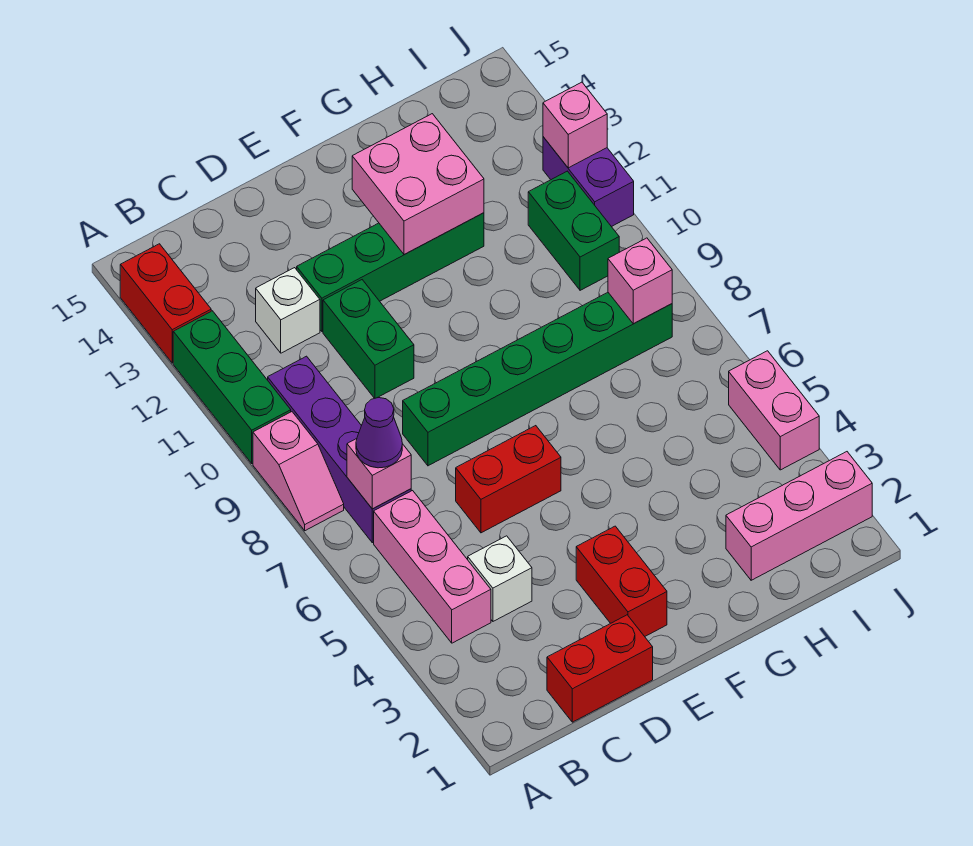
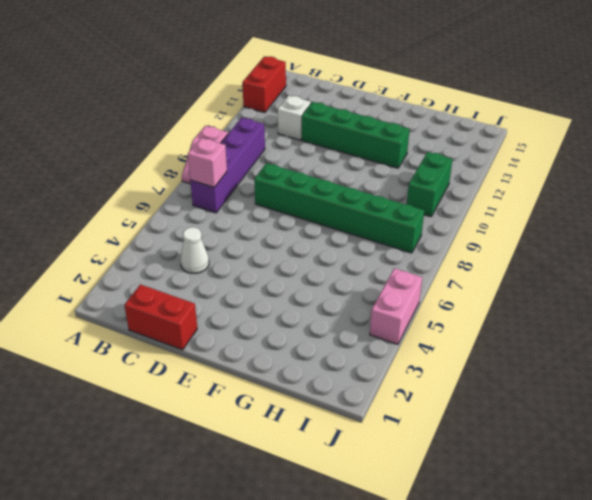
white cone C4 level 1 -> white brick C4 level 1
none -> green brick A10:A12 level 1
none -> pink brick B4:B6 level 1
none -> red brick D6:E6 level 1

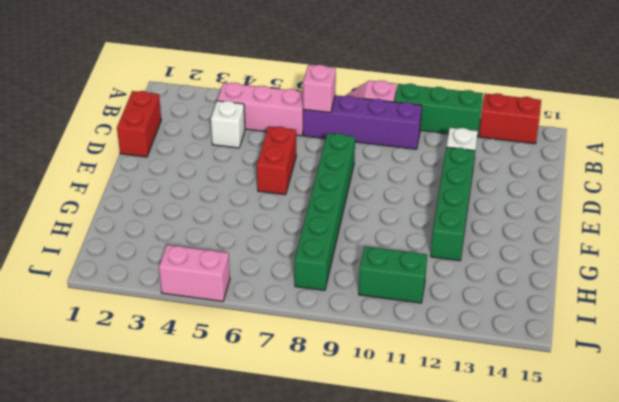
none -> green brick D10:D11 level 1
none -> red brick E2:E3 level 1
none -> pink brick H2:J2 level 1

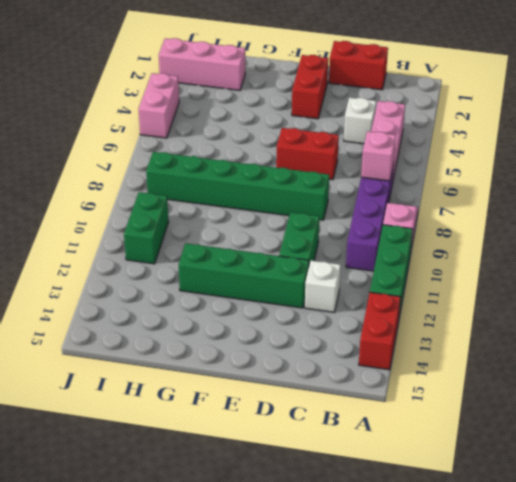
none -> purple brick J11:J12 level 1
none -> pink brick F12:G13 level 2
none -> pink brick I8 level 2

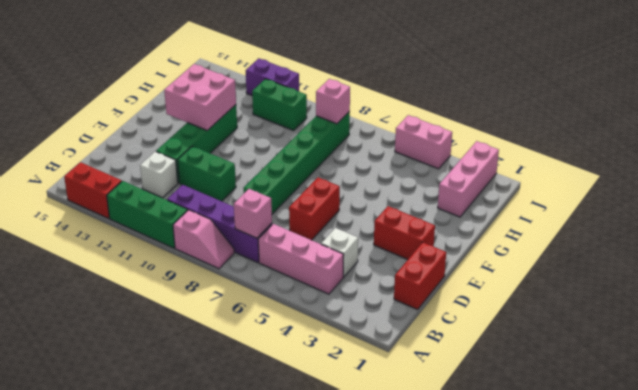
none -> pink brick J12 level 2
none -> purple cone B7 level 3

